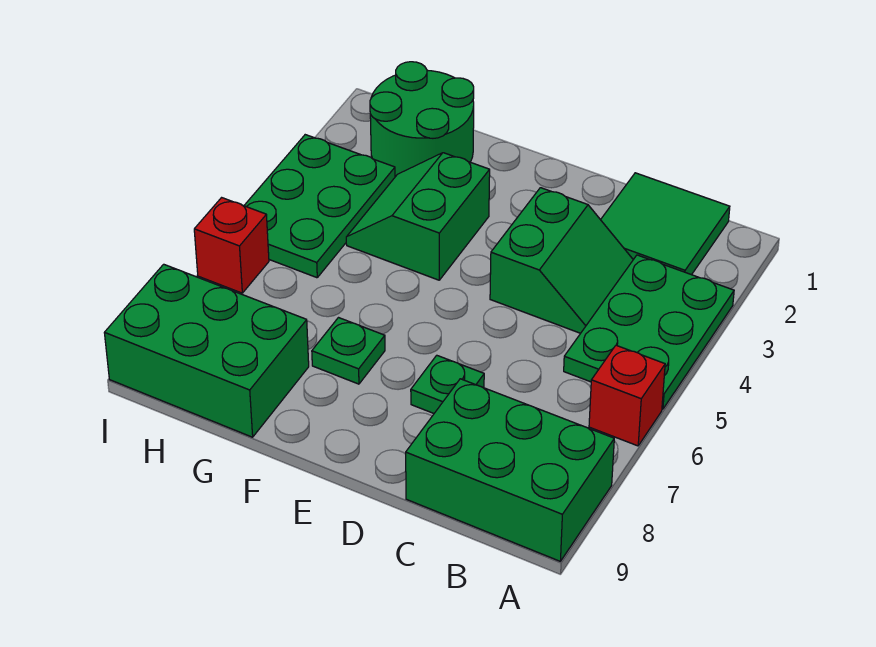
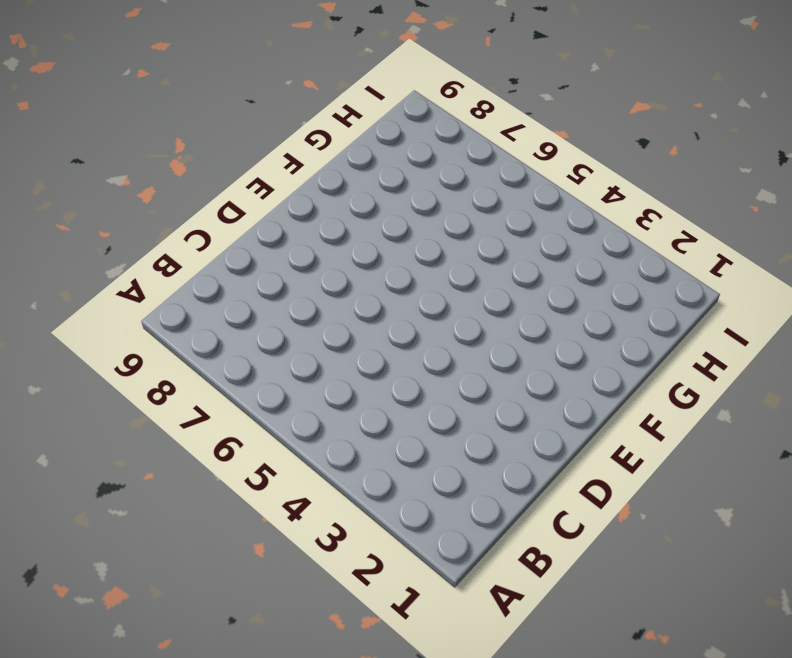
none -> green plate A3:B5 level 1
none -> red brick A6 level 1
none -> green brick A8:C9 level 1

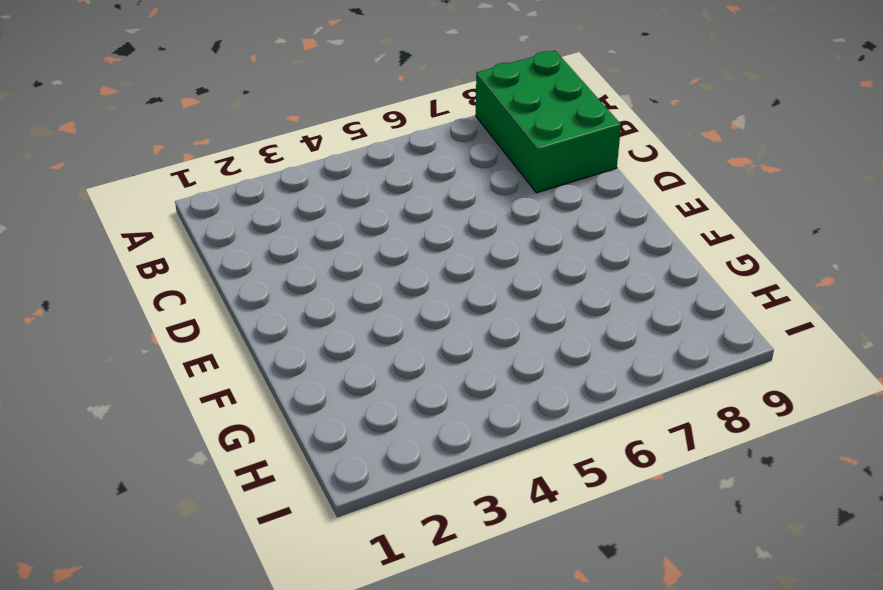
none -> green plate A3:B5 level 1
none -> red brick A6 level 1
none -> green tile B1:C2 level 1

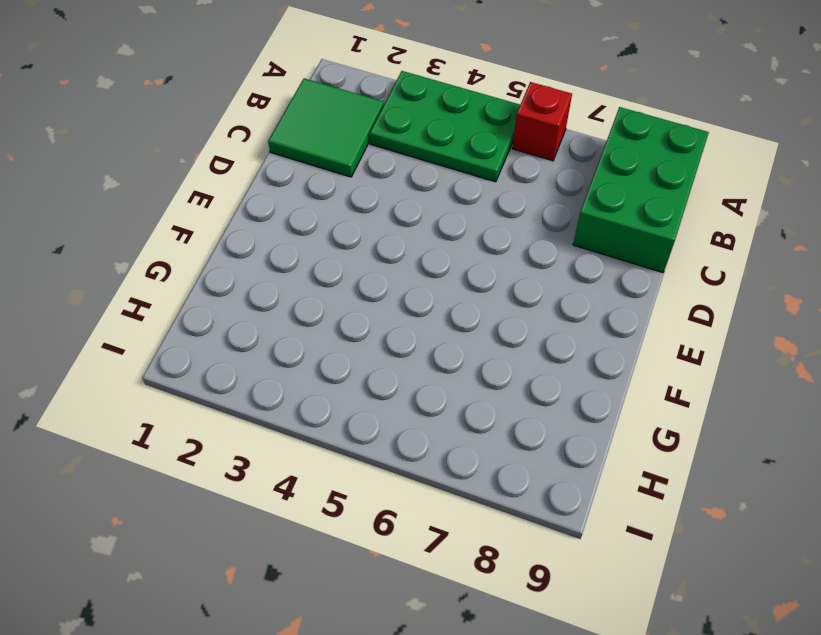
none -> green slope C3:D4 level 1 top D
none -> green plate D7 level 1
none -> green slope F3:G4 level 1 top F

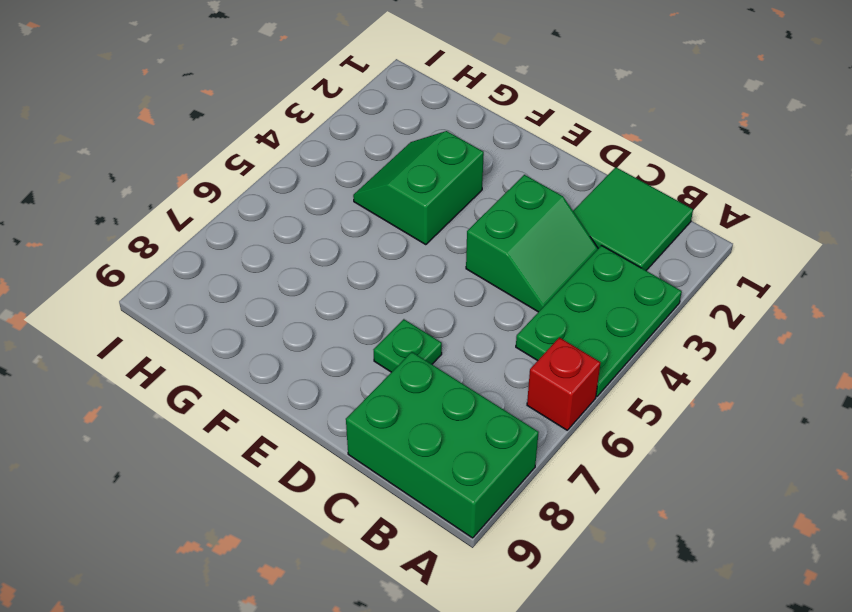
none -> green plate F7 level 1
none -> green round brick G1:H2 level 1
none -> green brick G8:I9 level 1

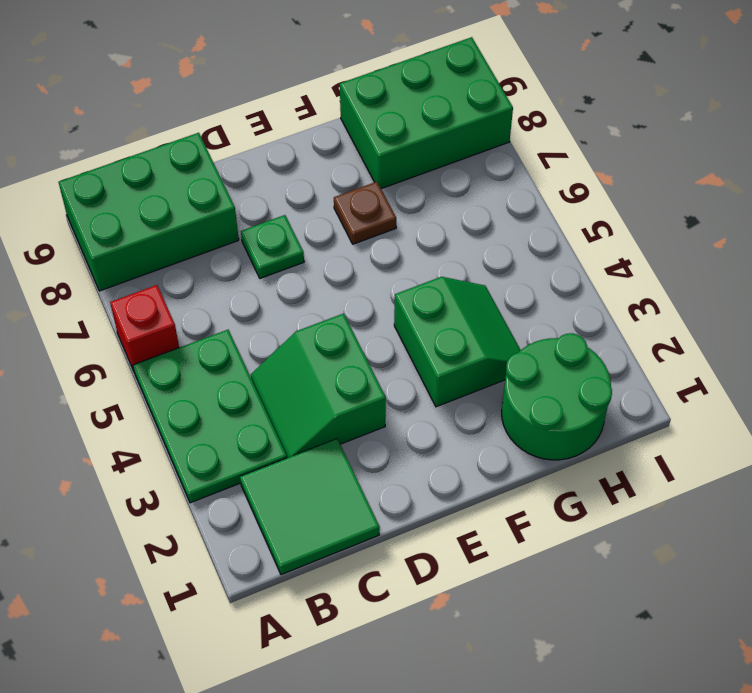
brown plate F7 level 1 -> green plate F7 level 1
none -> green plate H3:I5 level 1
none -> red brick I6 level 1

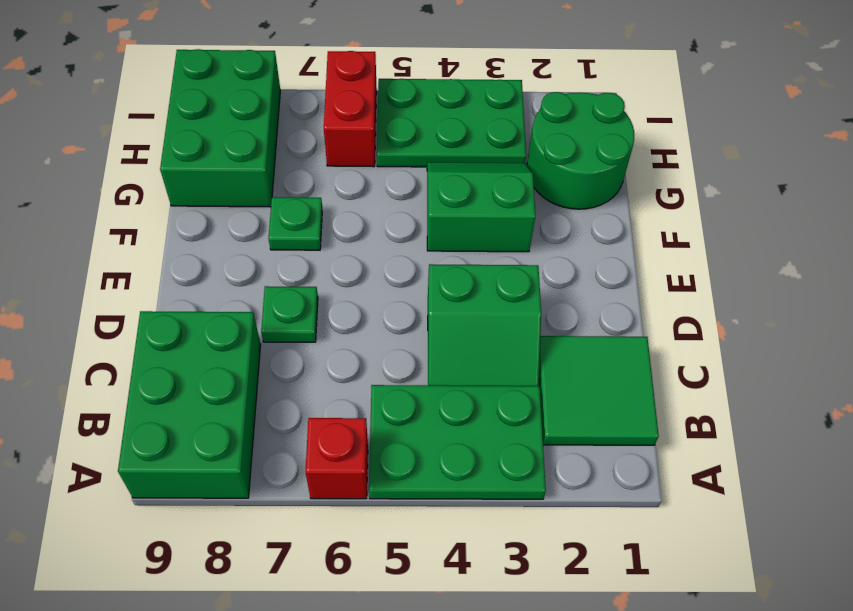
red brick H6:I6 level 1 -> red brick I6 level 1

